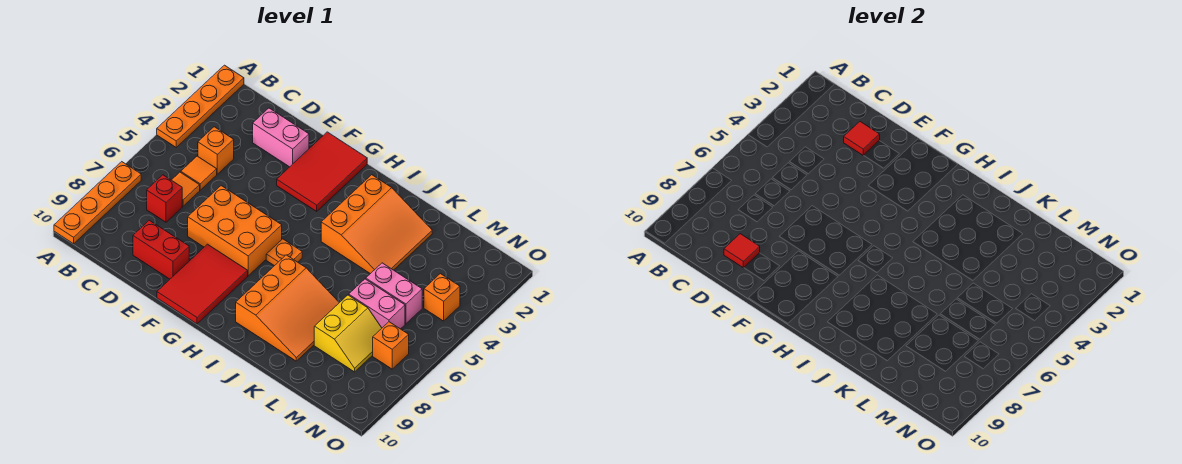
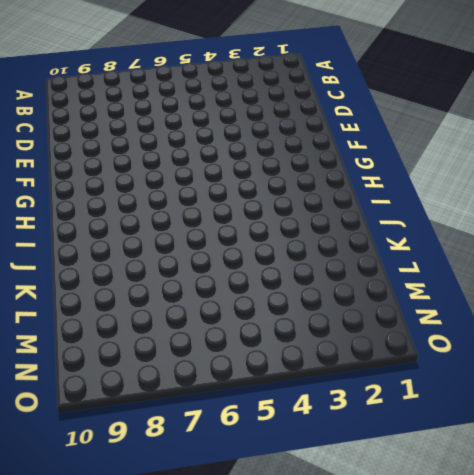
none -> orange plate A1:A4 level 1
none -> orange plate A7:A10 level 1
none -> orange brick C4 level 1

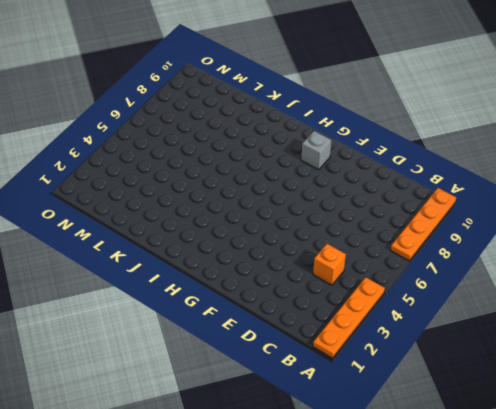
grey brick G9 level 1 -> red tile F8:G10 level 1
none -> orange tile C5 level 1
none -> orange tile C6 level 1
none -> red brick C7 level 1

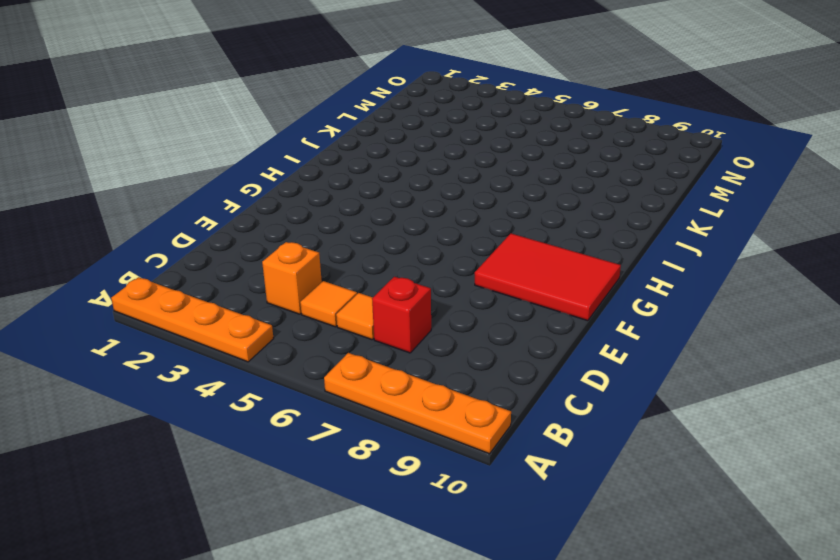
none -> pink brick D2:E2 level 1
none -> red brick D9:E9 level 1
none -> orange brick E6:G7 level 1

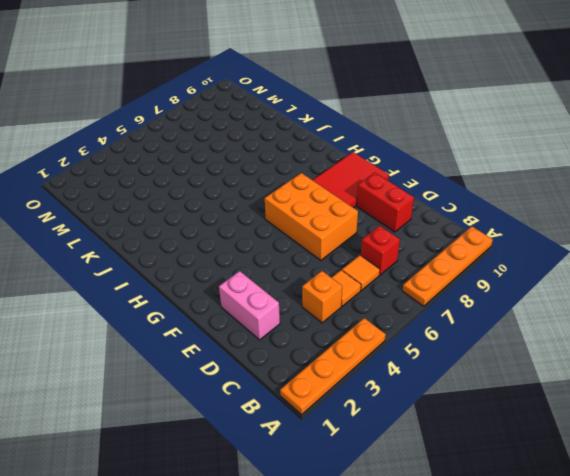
none -> red tile F1:G3 level 1
none -> orange plate H6 level 1
none -> orange slope I2:K4 level 1 top I

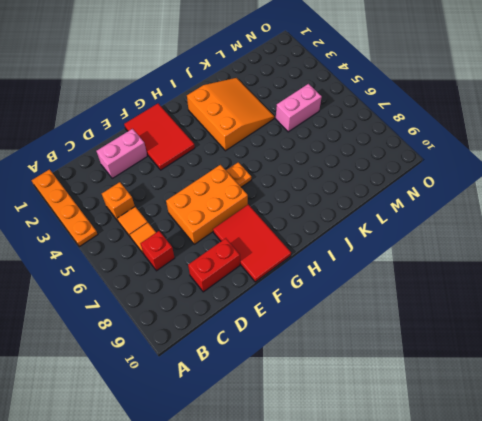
none -> orange plate A7:A10 level 1
none -> orange slope I7:K9 level 1 top I
none -> pink brick L6:M6 level 1

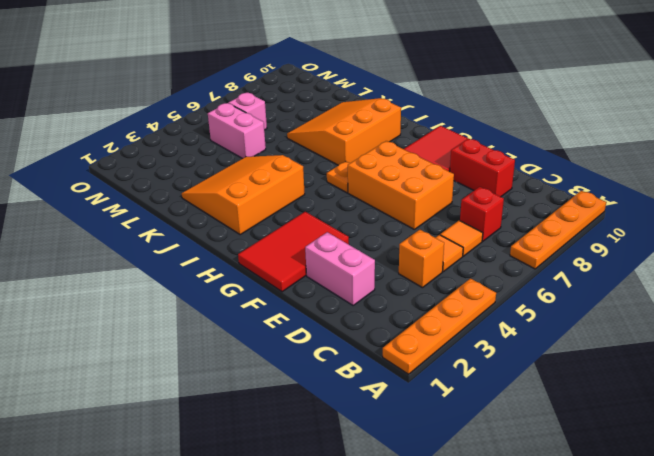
pink brick M6 level 1 -> pink brick L6:M6 level 1
none -> yellow slope L7:M8 level 1 top L
none -> orange brick N4 level 1
none -> orange brick N7 level 1

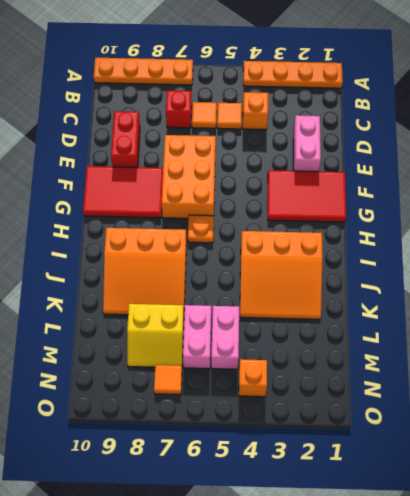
orange tile N7 level 1 -> orange brick N7 level 1
none -> red tile D2 level 2
none -> red tile D9 level 2

